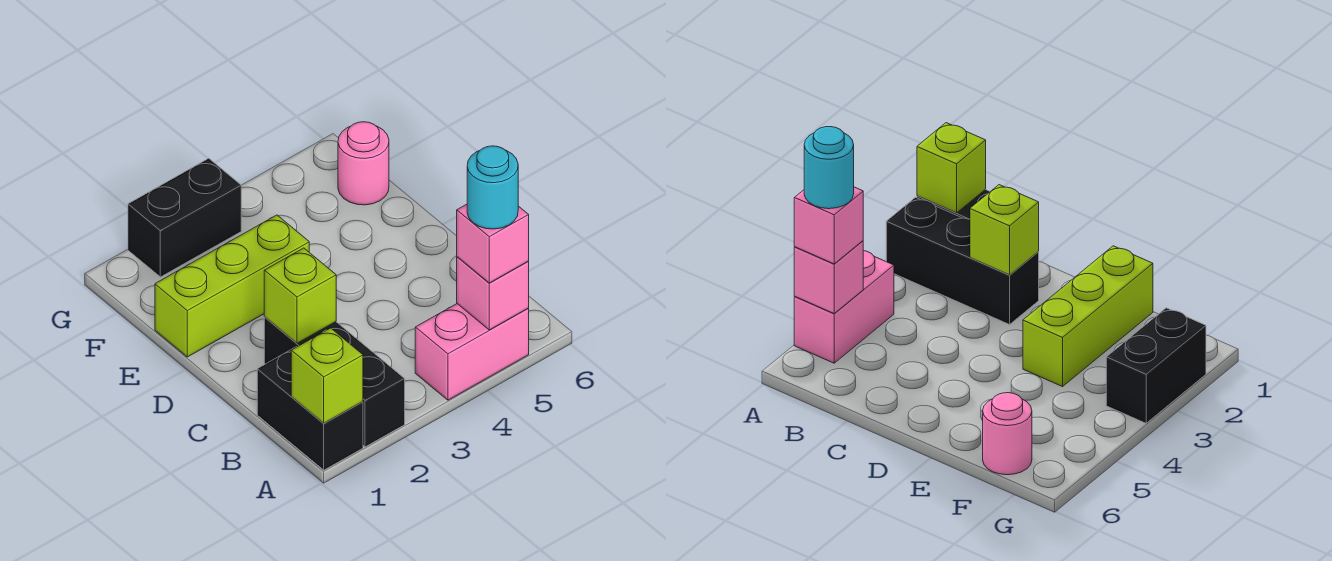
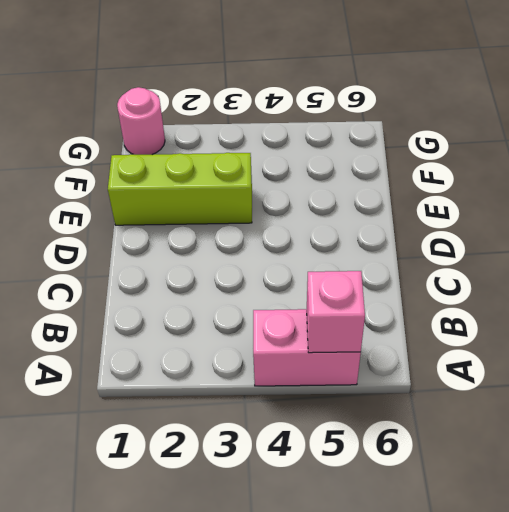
pink round brick G1 level 1 -> pink round brick F6 level 1
none -> black brick A1:B1 level 1
none -> black brick A2:C2 level 1

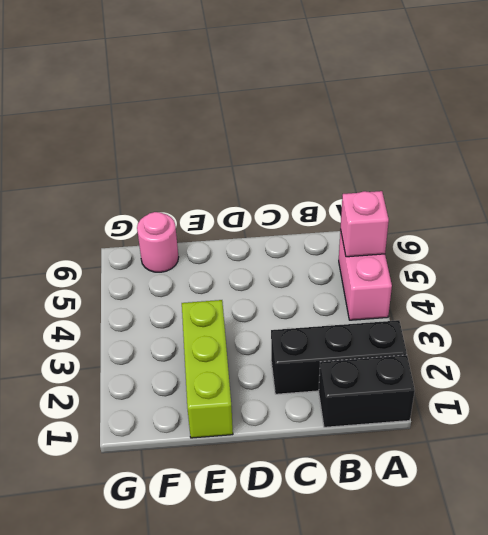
none -> black brick G2:G3 level 1
none -> lime brick A1 level 2

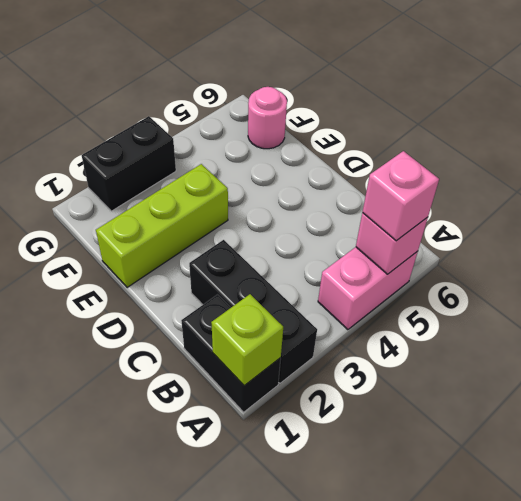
none -> lime brick C2 level 2
none -> cyan round brick A5 level 4

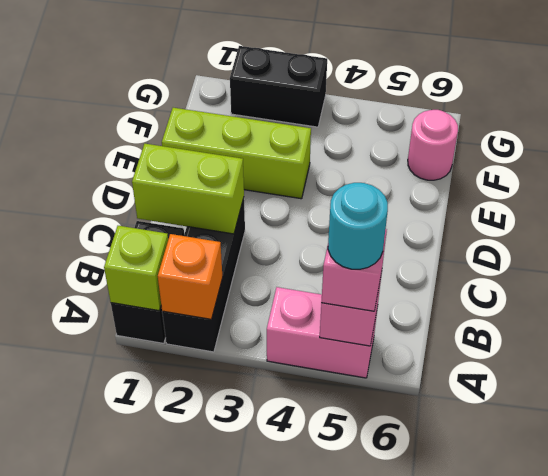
orange brick A2 level 2 -> none
lime brick C1:C2 level 2 -> lime brick C2 level 2

